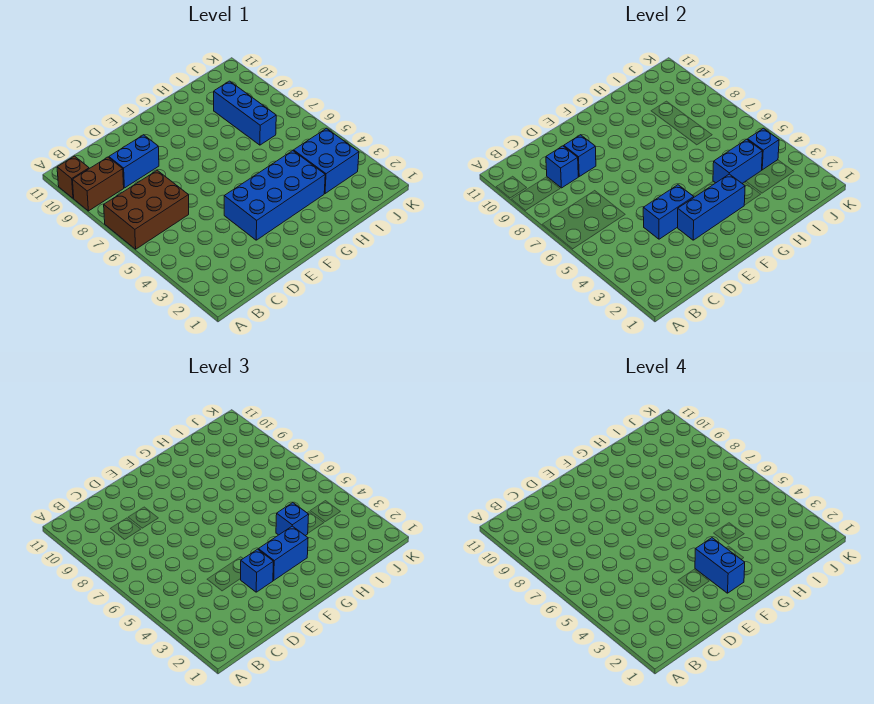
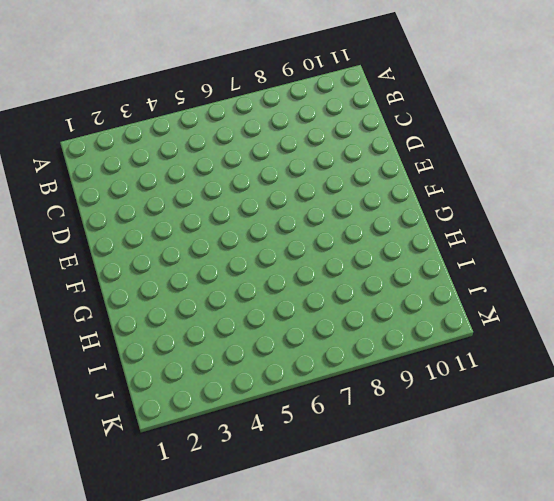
none -> brown brick A6:C7 level 1
none -> brown brick A9:B9 level 1
none -> brown brick A10 level 1

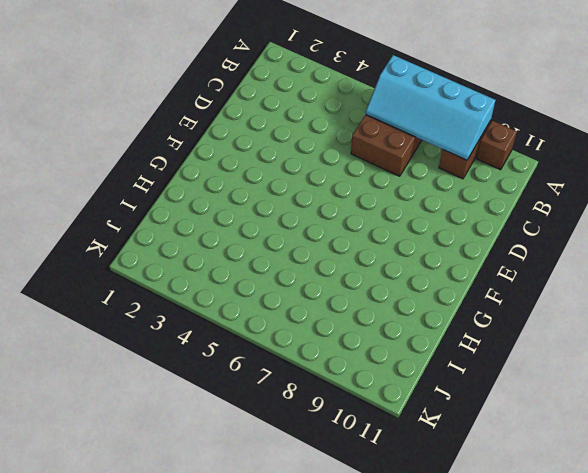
cyan slope A6:B9 level 2 top A -> none
none -> blue brick C9:D9 level 1
none -> blue brick E3:H4 level 1
none -> blue brick I3:J4 level 1

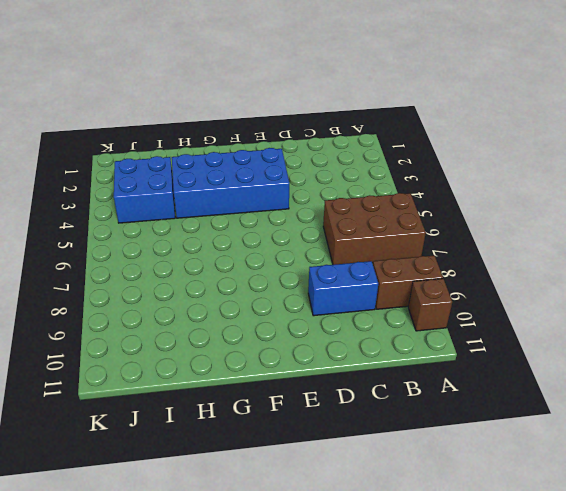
none -> blue brick I7:I9 level 1
none -> blue brick C9 level 2
none -> blue brick D4:E4 level 2

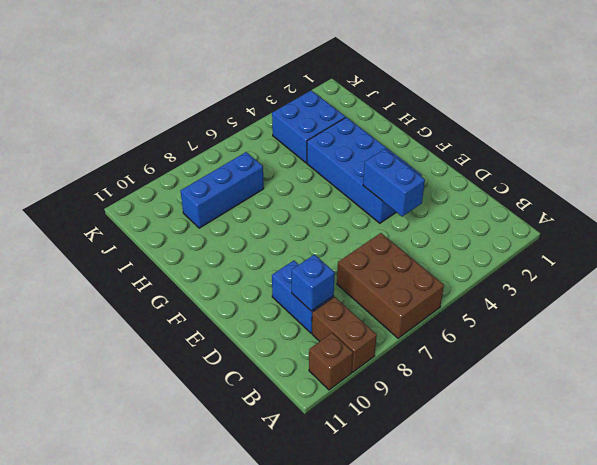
none -> blue brick D9 level 2
none -> blue brick E3:G3 level 2
none -> blue brick H4:I4 level 2

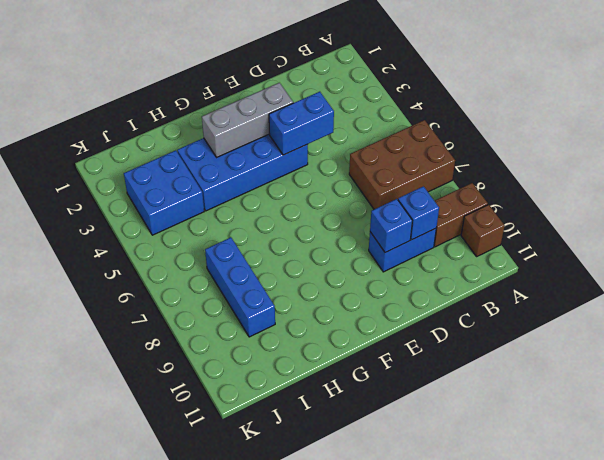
grey brick E3:G3 level 2 -> blue brick E3:G3 level 2
none -> blue brick H4:I4 level 2
none -> blue brick J4 level 2
none -> blue brick E3 level 3

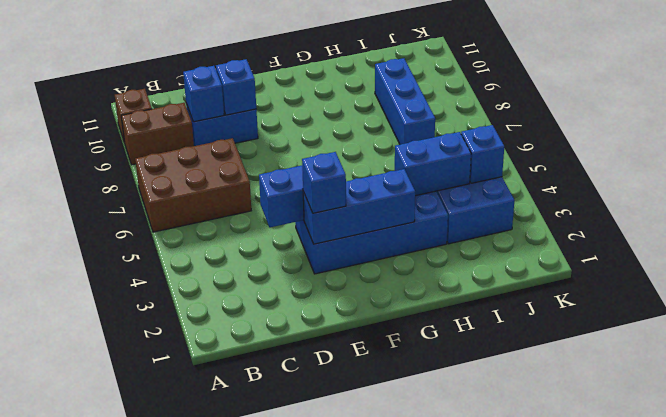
none -> blue brick F3:G3 level 3
none -> blue brick H4 level 3
none -> blue brick F2:F3 level 4

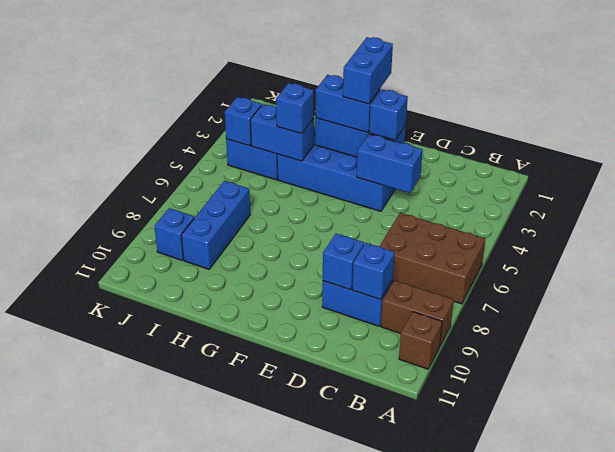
blue brick J9 level 1 -> none

